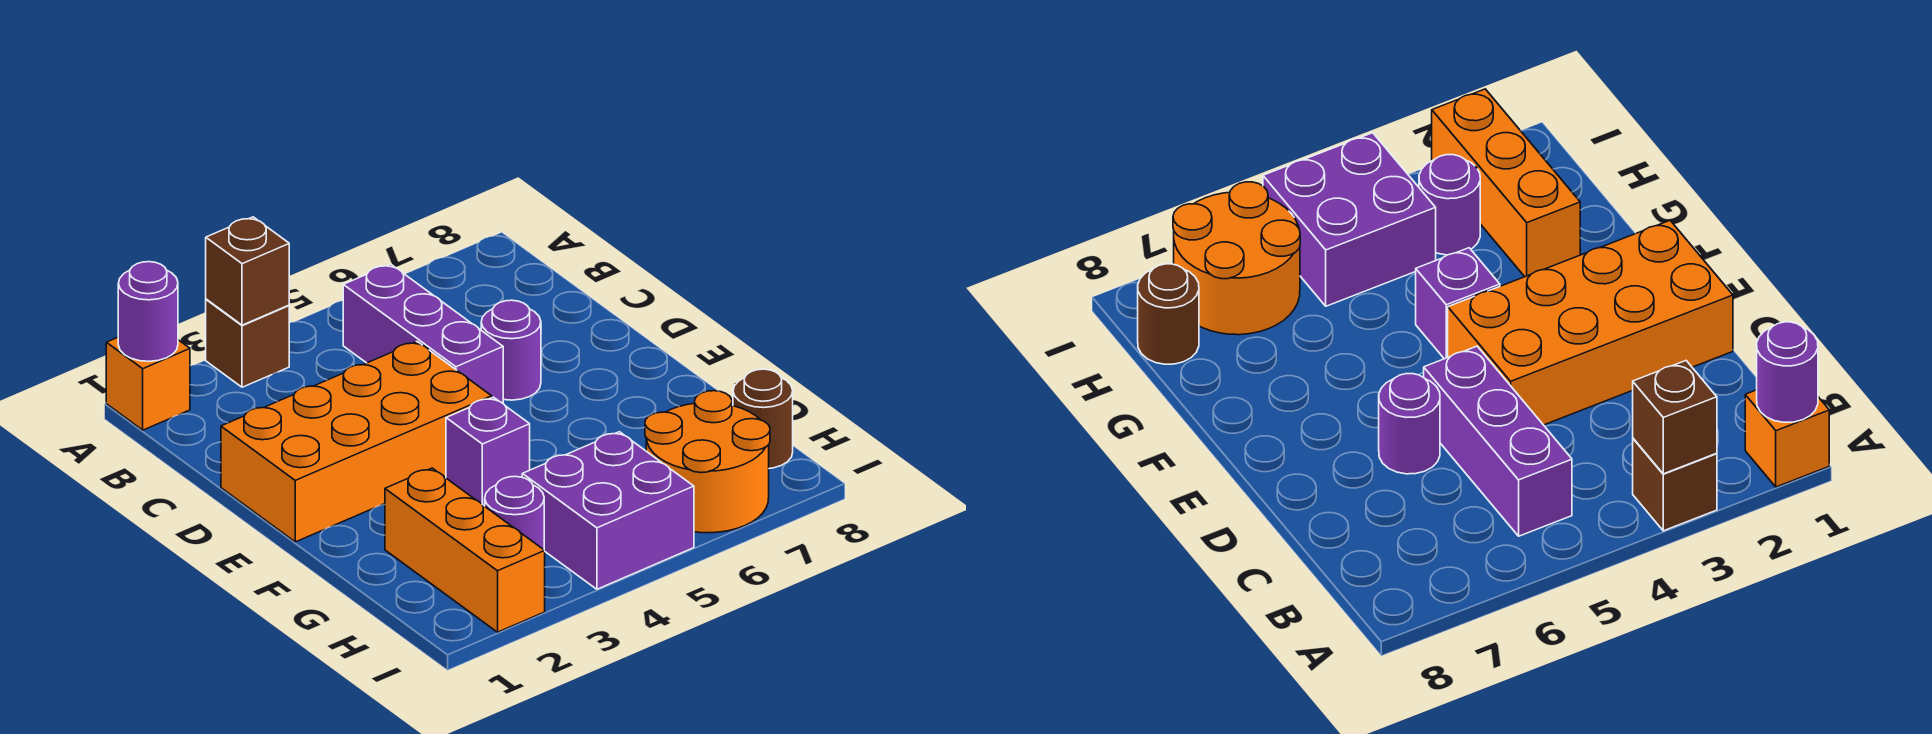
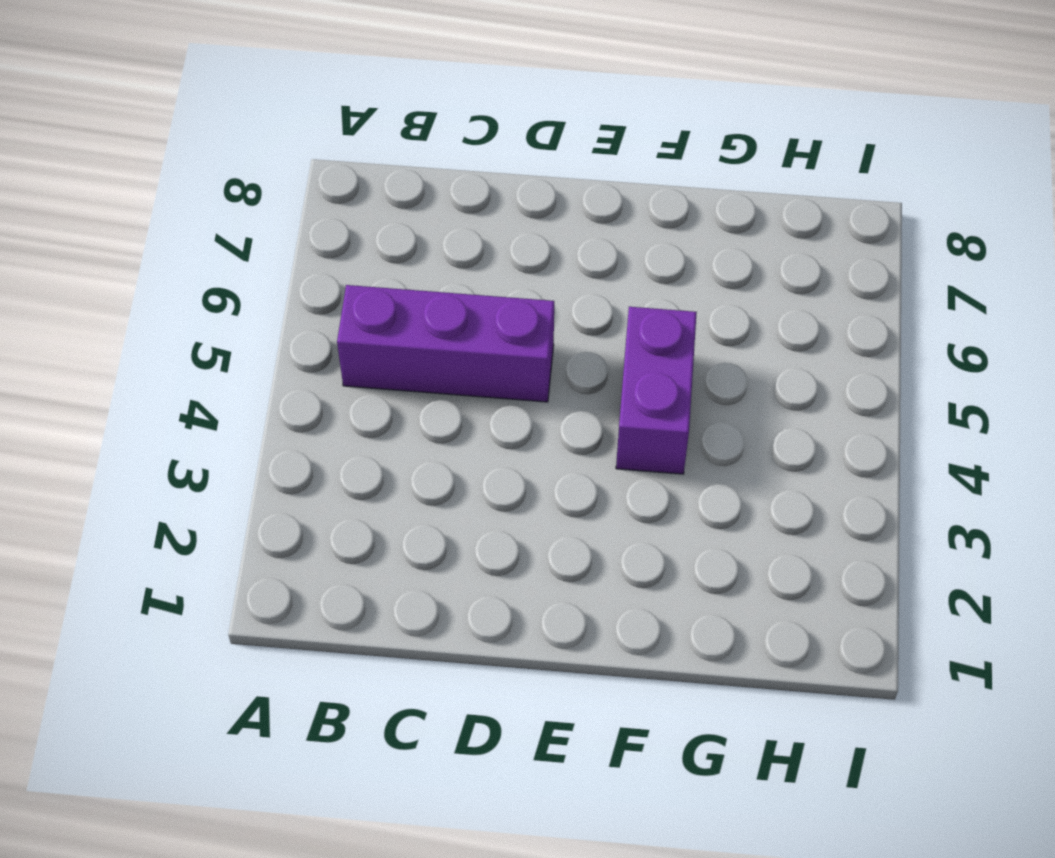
purple brick F4:F5 level 1 -> purple brick F4 level 1
none -> orange brick A1 level 1
none -> brown brick A3 level 1
none -> orange brick D1:E4 level 1

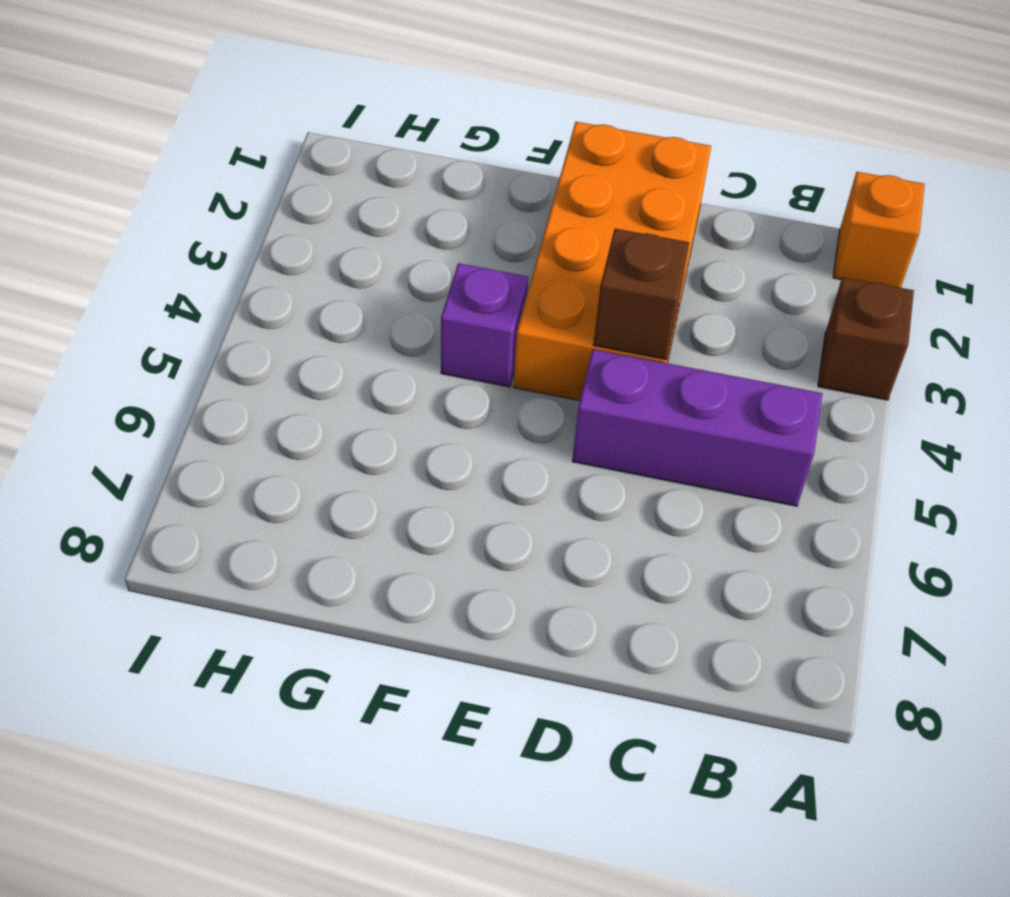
brown brick D4 level 2 -> brown brick A3 level 2
none -> purple round brick D6 level 1
none -> orange brick G2:I2 level 1
none -> purple round brick H3 level 1

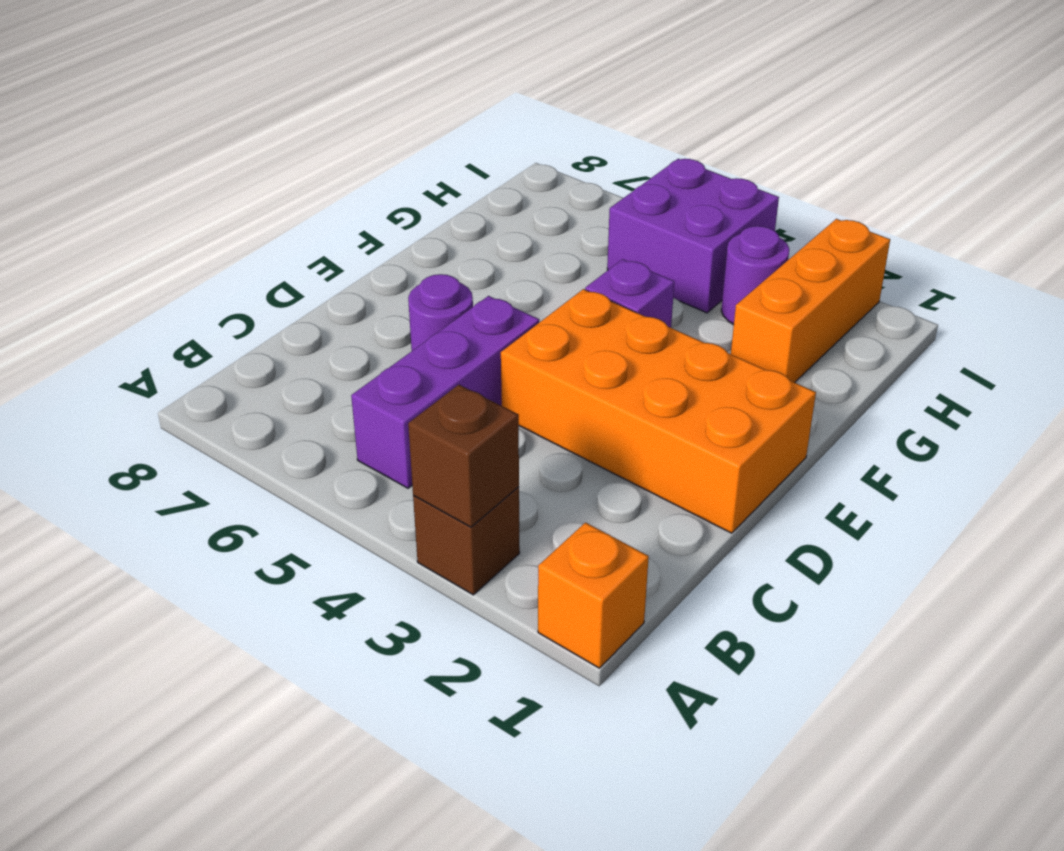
none -> orange round brick H6:I7 level 1
none -> brown round brick H8 level 1
none -> purple round brick A1 level 2

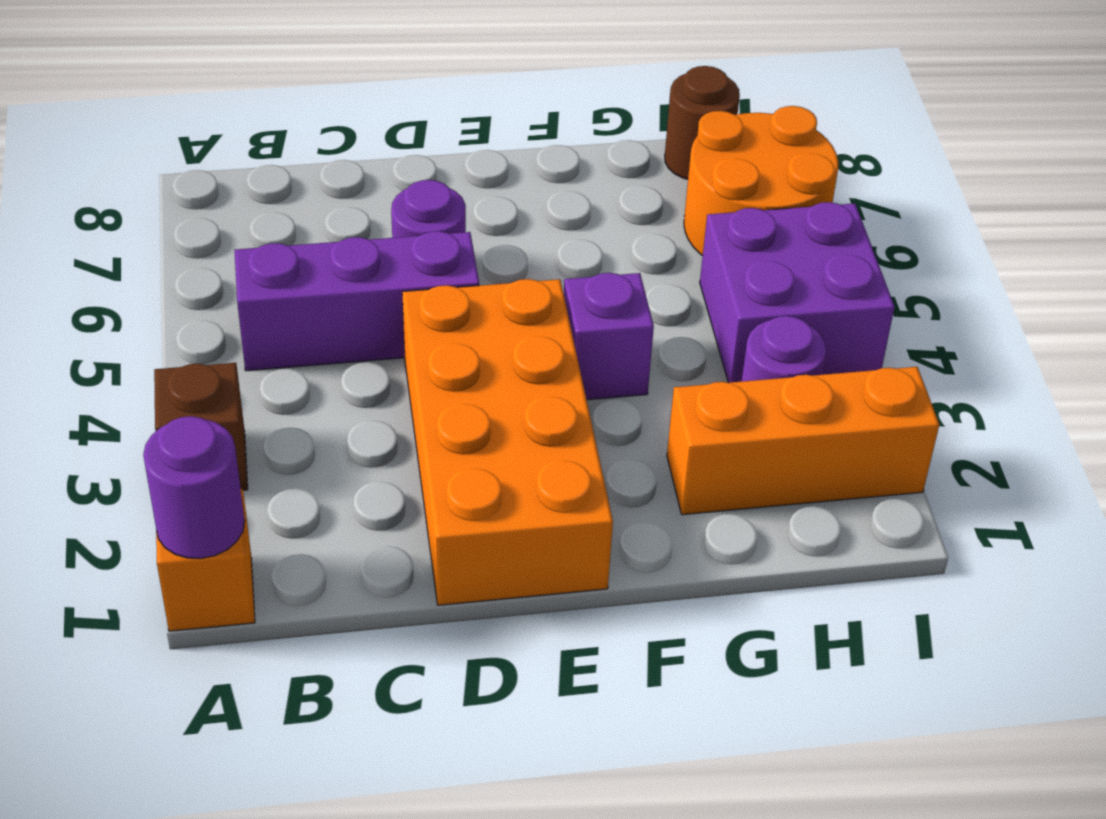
none -> brown brick A3 level 2

